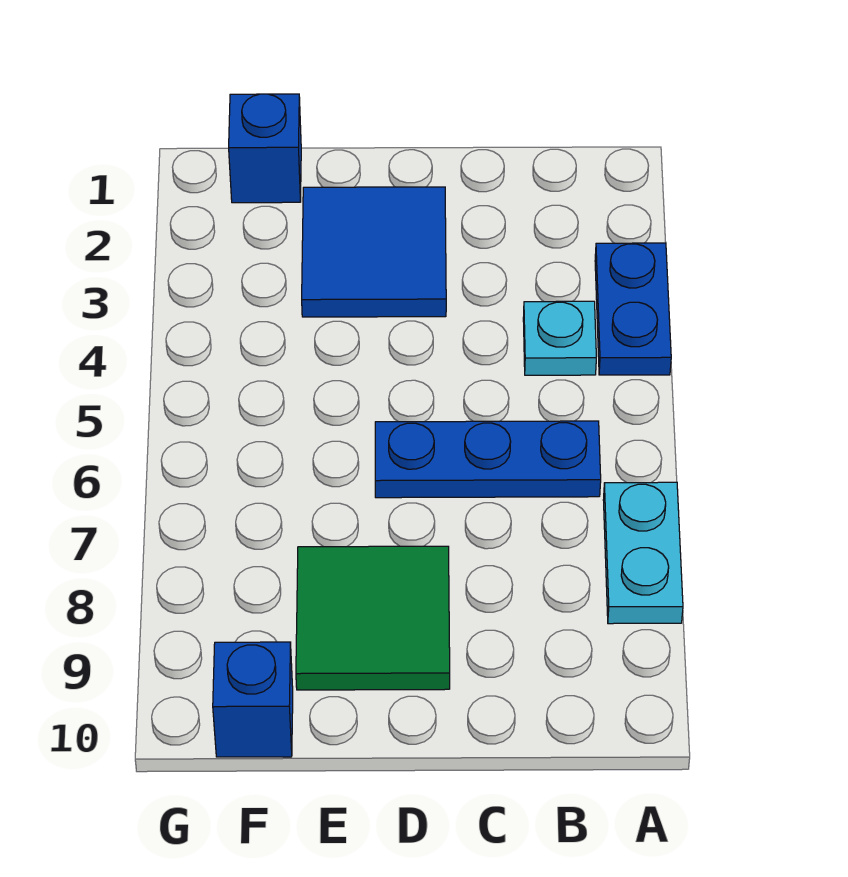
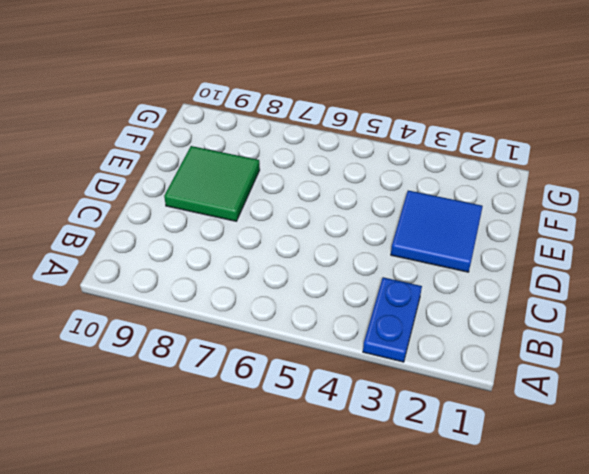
blue plate A3:B3 level 1 -> blue plate A3:A4 level 1
none -> cyan plate A7:A8 level 1
none -> cyan plate B4 level 1

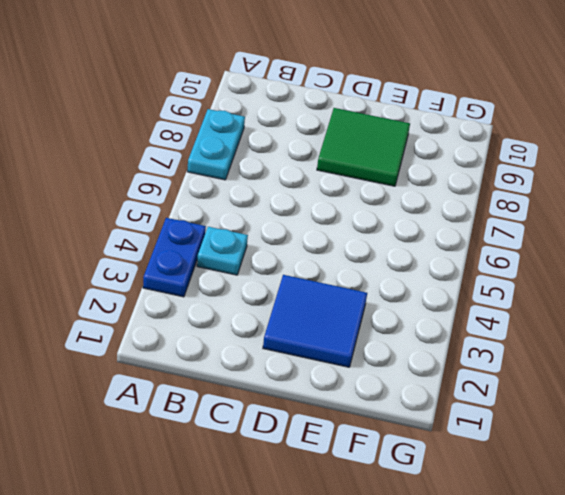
none -> blue plate B6:D6 level 1
none -> blue brick F1 level 1

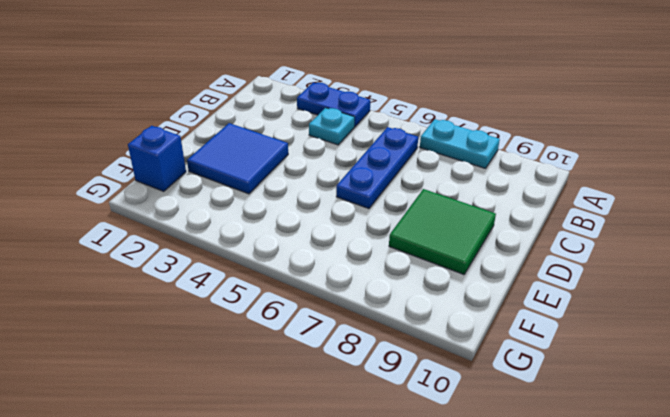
none -> blue brick F10 level 1

